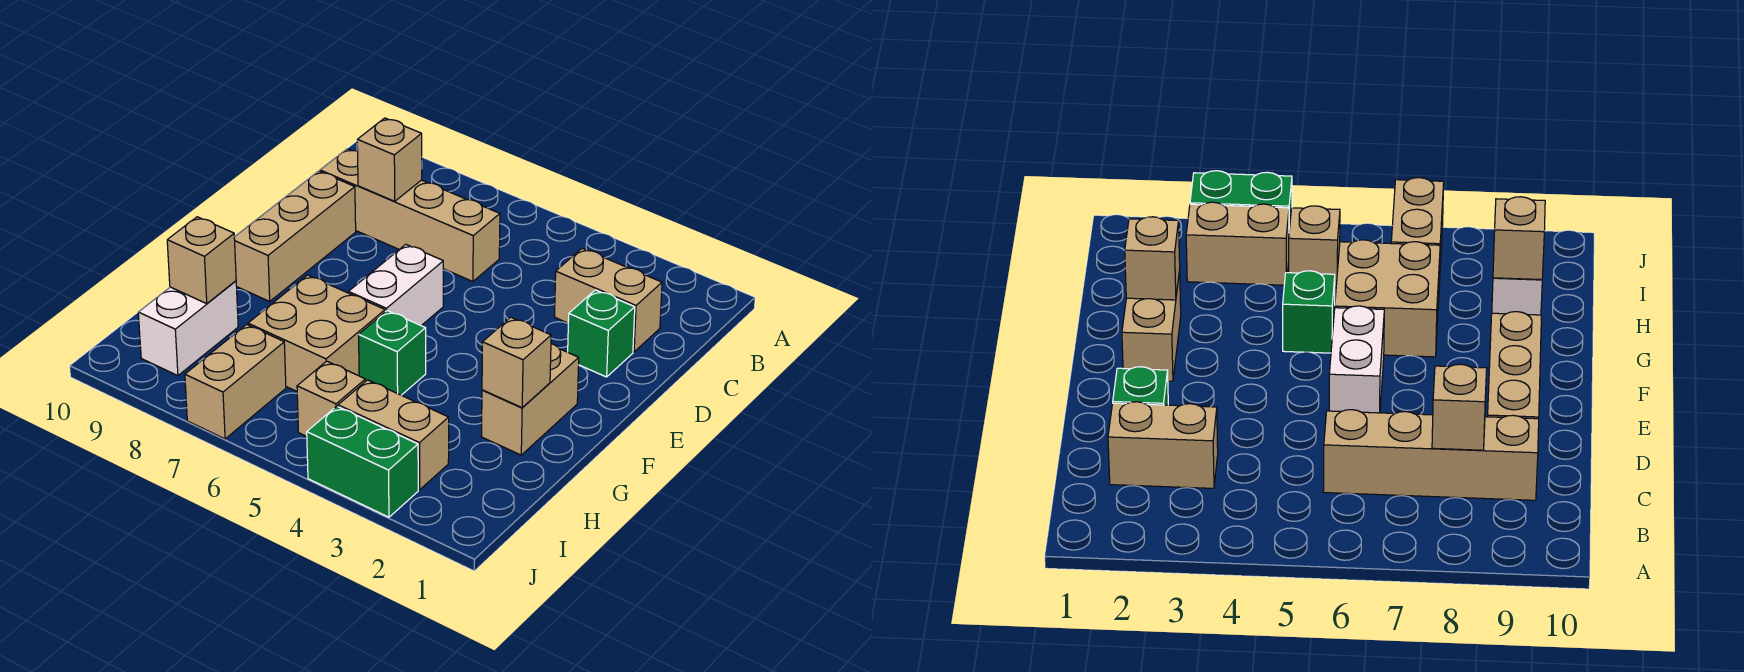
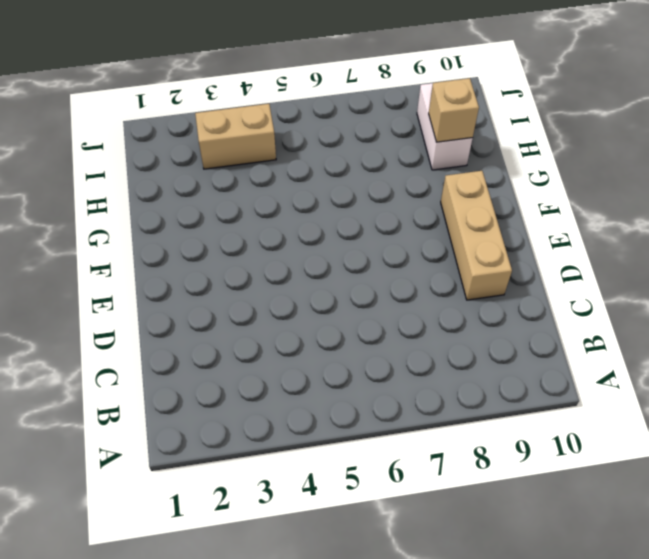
none -> tan brick C2:C3 level 1
none -> tan brick C6:C9 level 1
none -> green brick D2 level 1

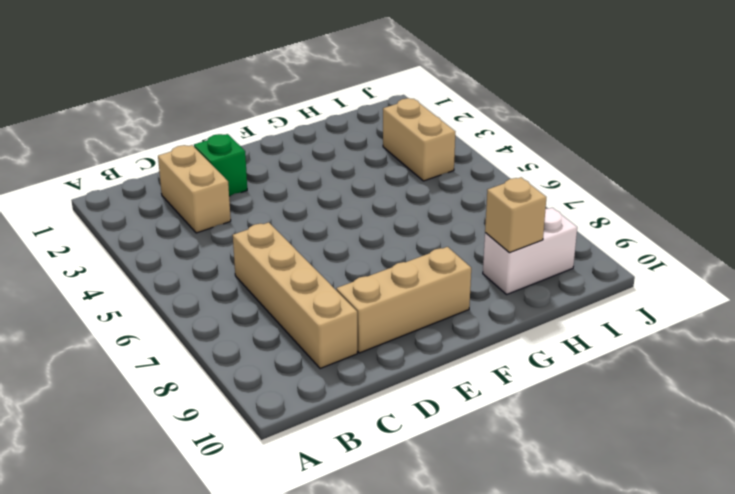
none -> white brick E6:F6 level 1
none -> tan brick F2:G2 level 1
none -> green brick G5 level 1

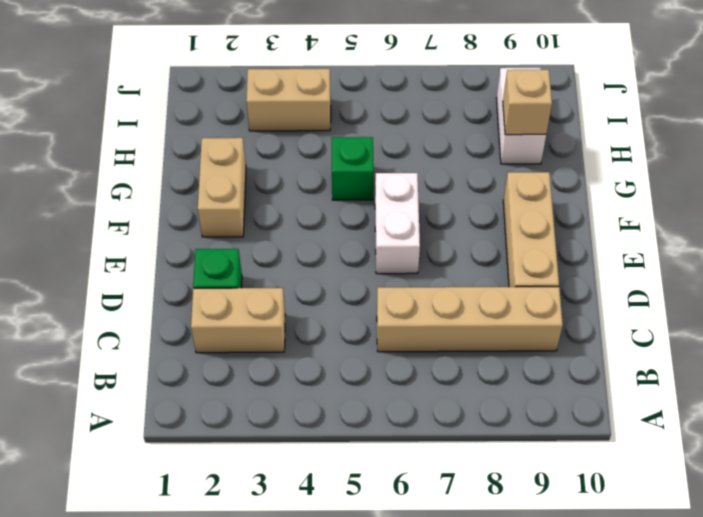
none -> tan brick G6:H7 level 1
none -> tan brick I5 level 1
none -> tan brick I7:J7 level 1

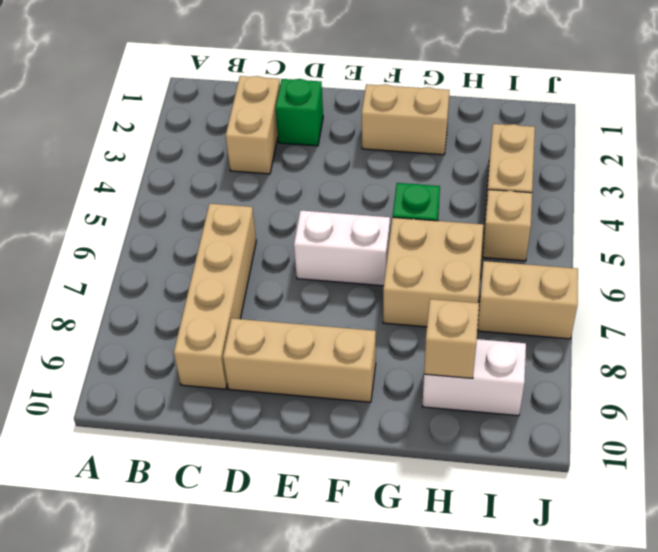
none -> green brick J3:J4 level 1
none -> tan brick C8 level 2
none -> tan brick G2 level 2

